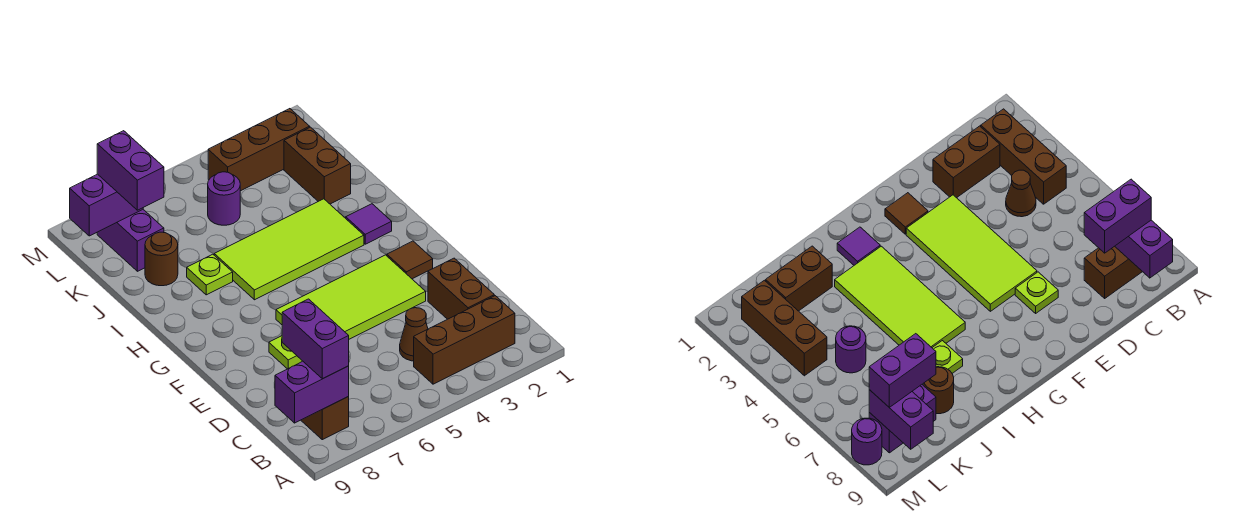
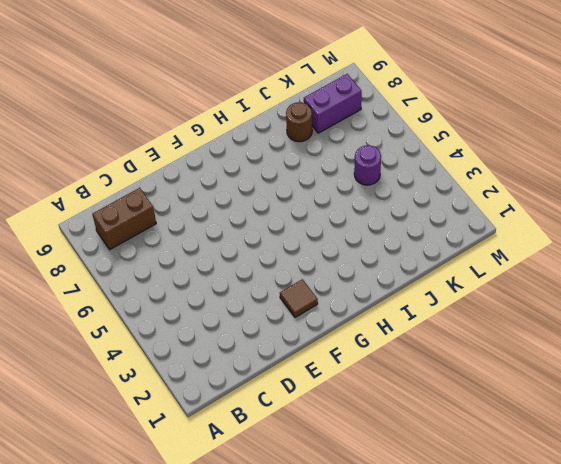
none -> brown brick B2:B4 level 1
none -> brown brick C2:D2 level 1
none -> brown cone C4 level 1

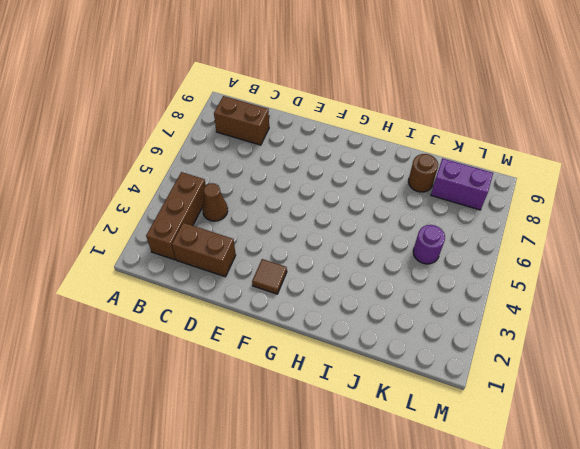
none -> lime tile E3:F6 level 1
none -> lime plate E7 level 1
none -> purple tile H2 level 1

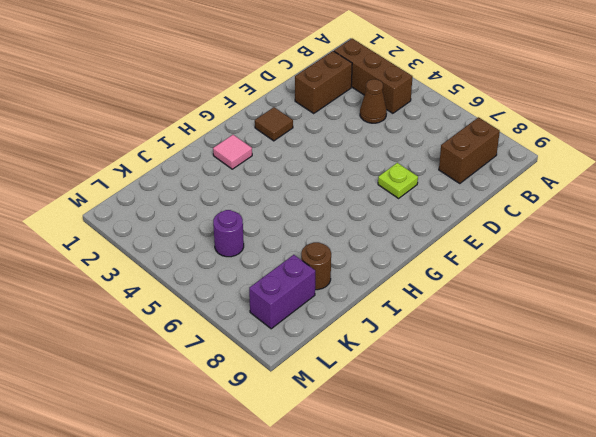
pink tile H2 level 1 -> purple tile H2 level 1
none -> lime tile E3:F6 level 1
none -> lime tile H3:I6 level 1
none -> lime plate I7 level 1

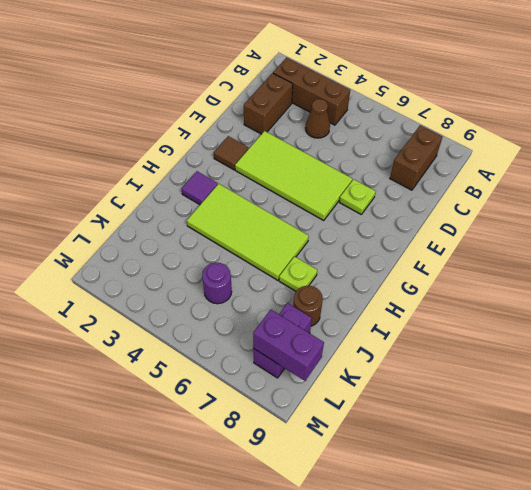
none -> brown brick J2:K2 level 1
none -> brown brick L2:L4 level 1
none -> purple round brick M8 level 1

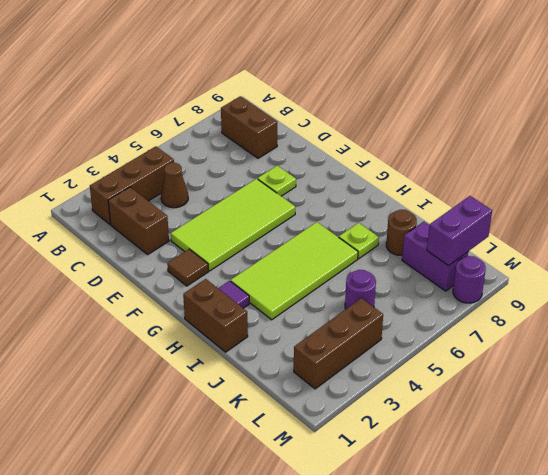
brown brick H1:I1 level 1 -> brown brick J2:K2 level 1
none -> purple brick B8:B9 level 2
none -> purple brick B8:C8 level 3
none -> purple brick K8:L8 level 3

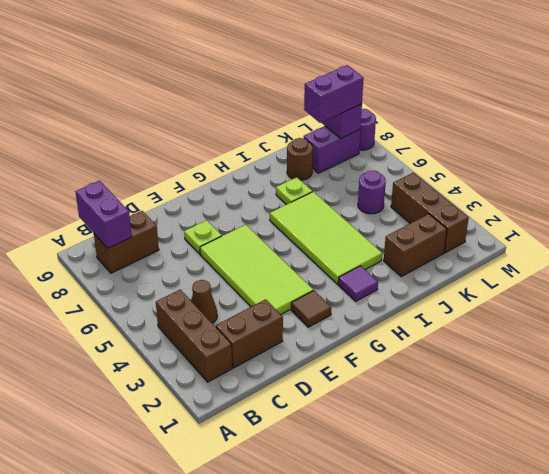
none -> purple brick B8:C8 level 3

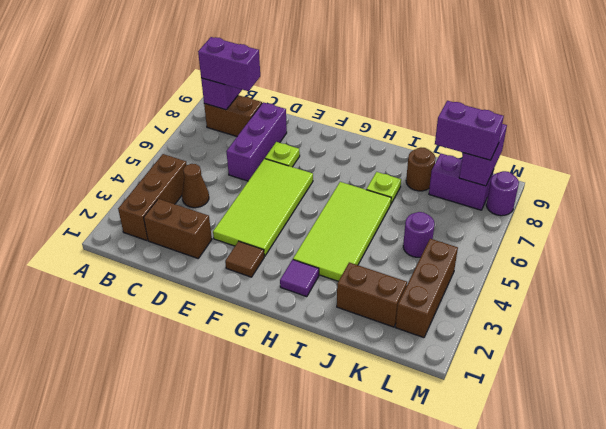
purple brick D6:D8 level 1 -> none

